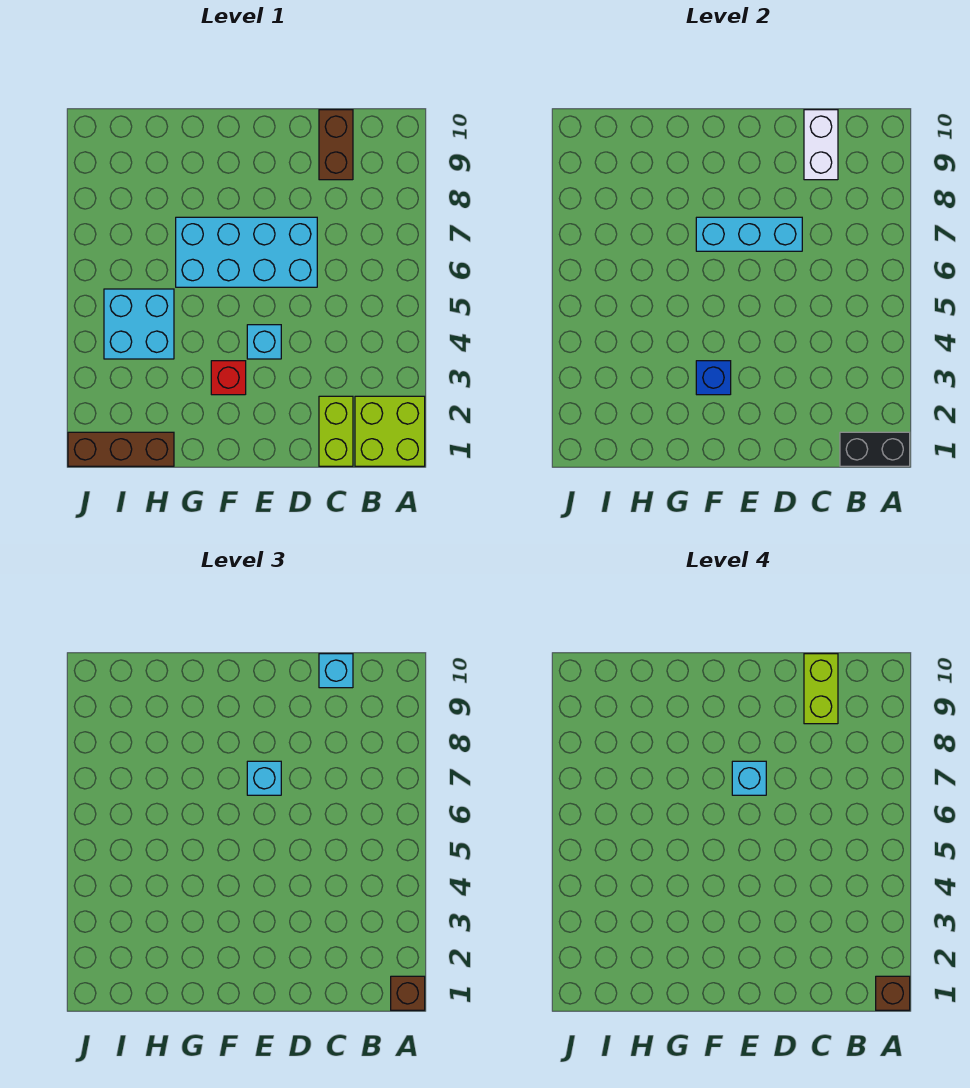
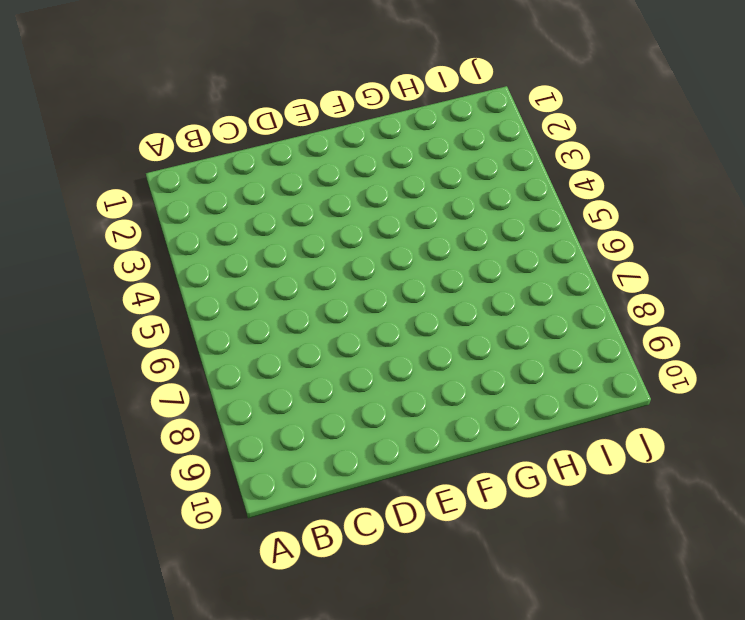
none -> lime brick A1:B2 level 1
none -> lime brick C1:C2 level 1
none -> brown brick C9:C10 level 1

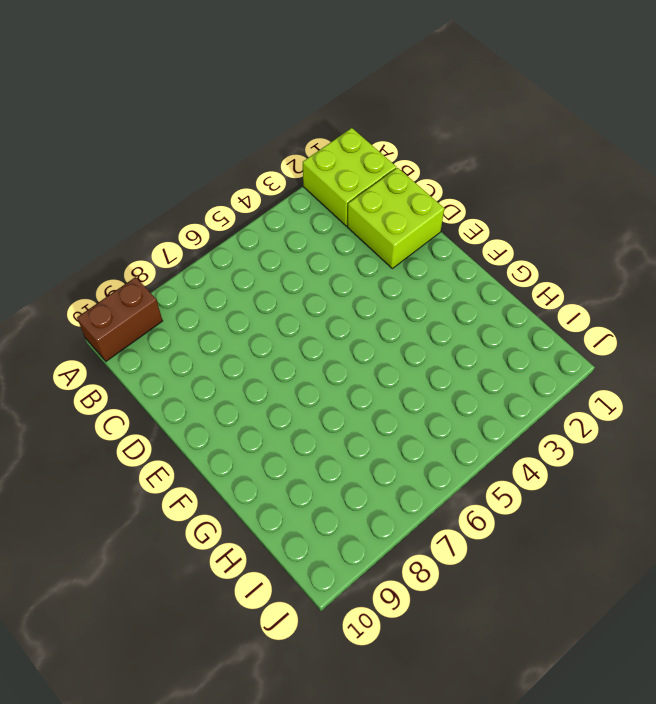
brown brick A9:A10 level 1 -> brown brick C9:C10 level 1
lime brick C1:D2 level 1 -> lime brick C1:C2 level 1
none -> cyan brick D6:G7 level 1
none -> cyan brick E4 level 1
none -> red brick F3 level 1

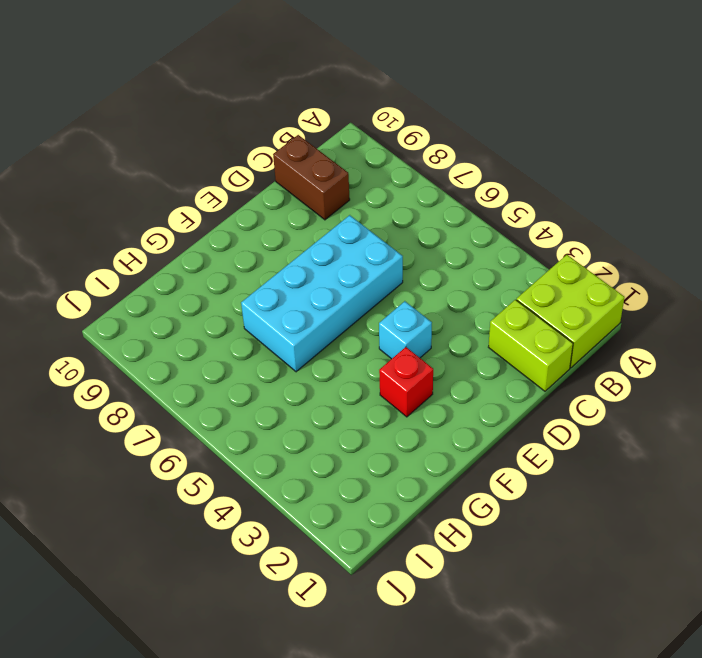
none -> brown brick H1:J1 level 1
none -> cyan brick H4:I5 level 1
none -> black brick A1:B1 level 2

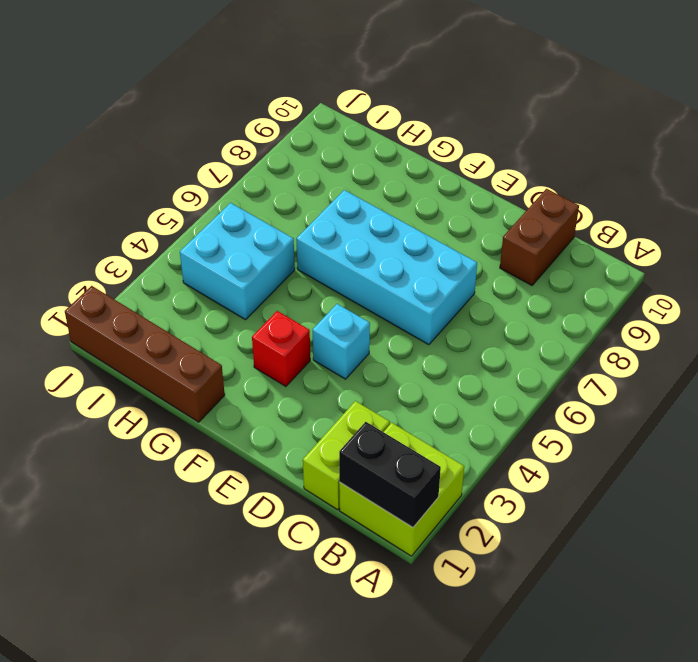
brown brick G1:J1 level 1 -> brown brick H1:J1 level 1
none -> white brick C9:C10 level 2
none -> cyan brick D7:F7 level 2
none -> blue brick F3 level 2

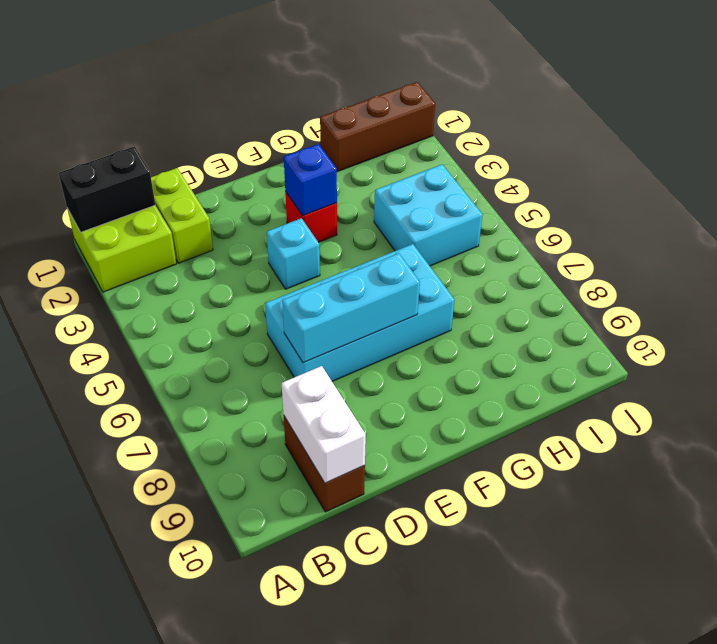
none -> brown brick A1 level 3
none -> cyan brick C10 level 3
none -> cyan brick E7 level 3

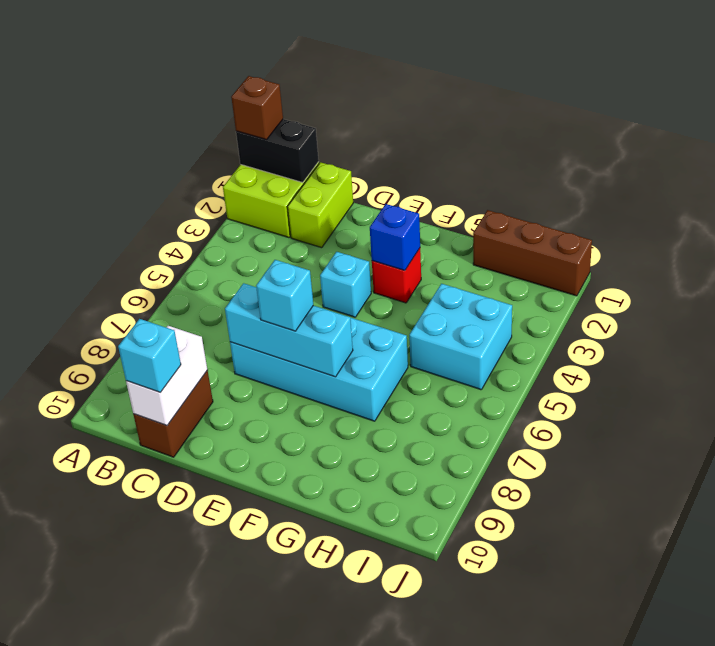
none -> brown brick A1 level 4
none -> lime brick C9:C10 level 4
none -> cyan brick E7 level 4

